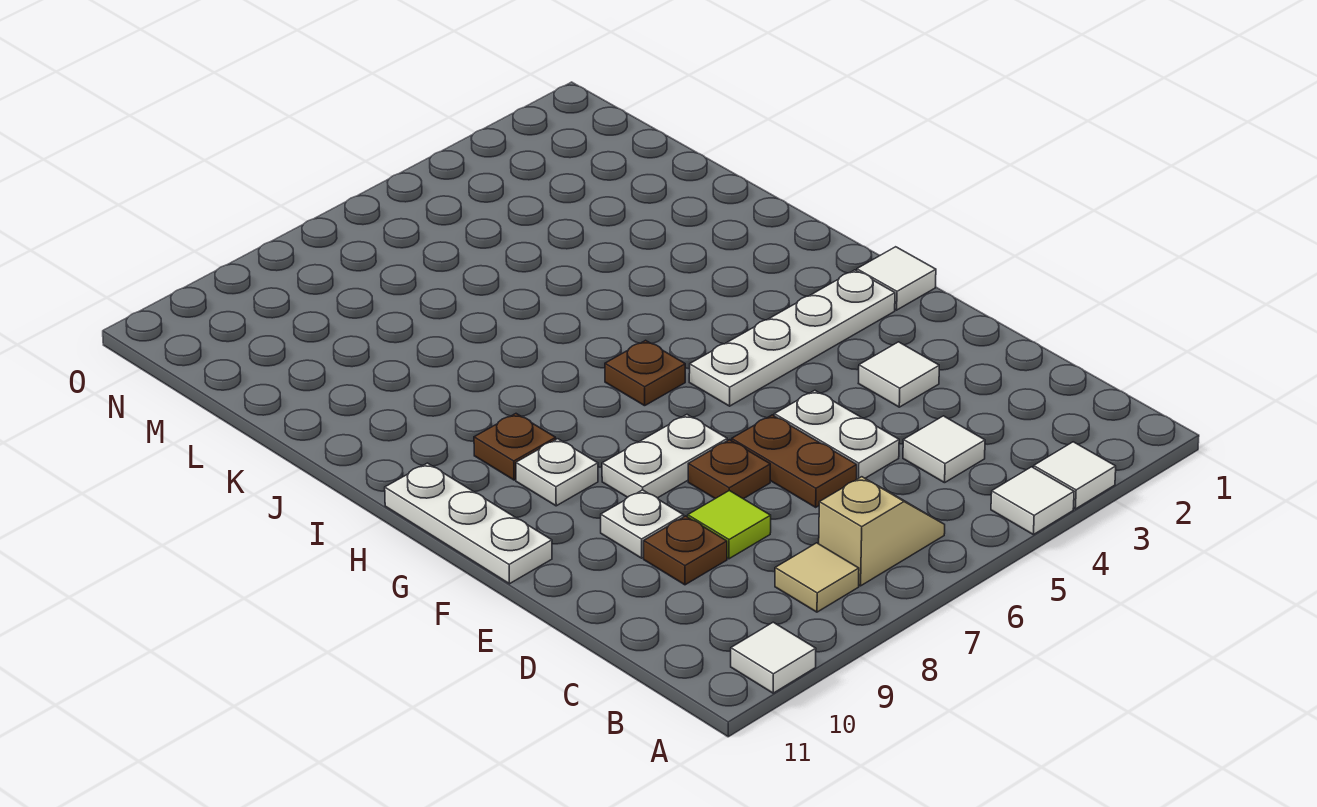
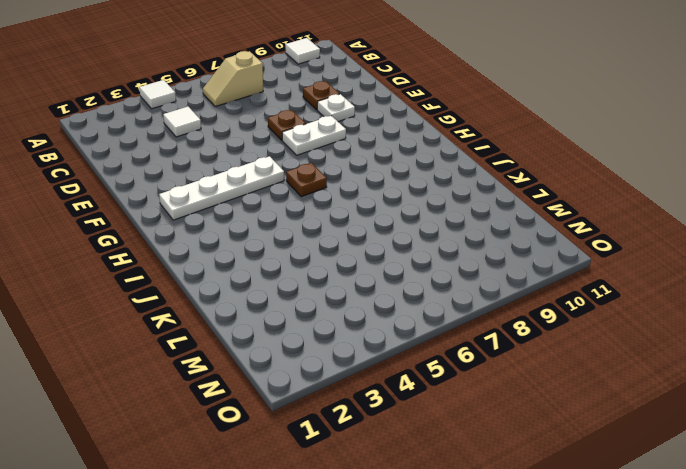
none -> white tile A3 level 1
none -> tan tile B8 level 1
none -> white plate D5:E5 level 1

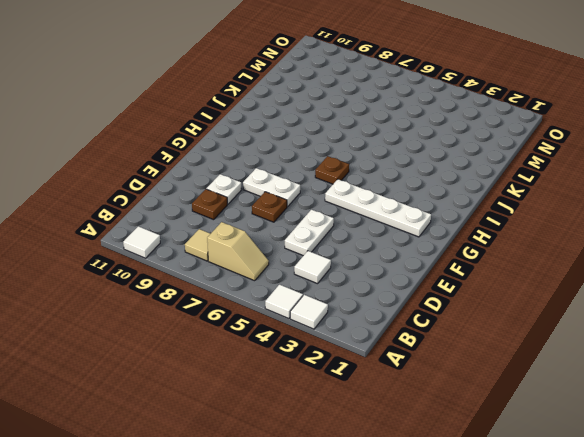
none -> brown plate D6:E6 level 1
none -> lime tile D8 level 1
none -> white tile E3 level 1

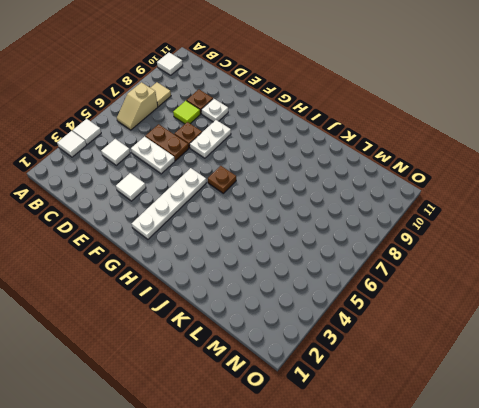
none -> white plate F11:H11 level 1
none -> white tile G1 level 1
none -> white plate G9 level 1

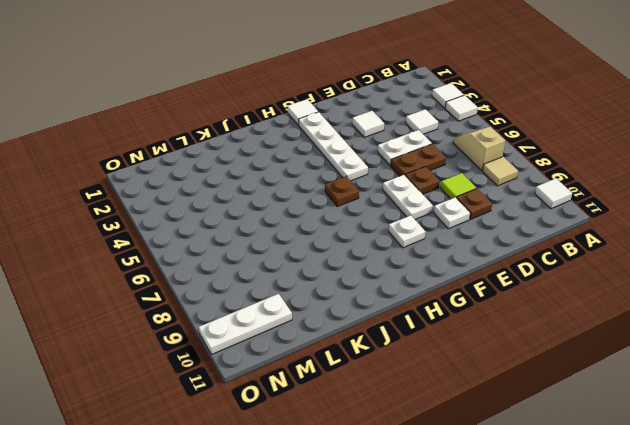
white plate M10:O10 level 1 -> white plate F11:H11 level 1
none -> brown plate H9 level 1

